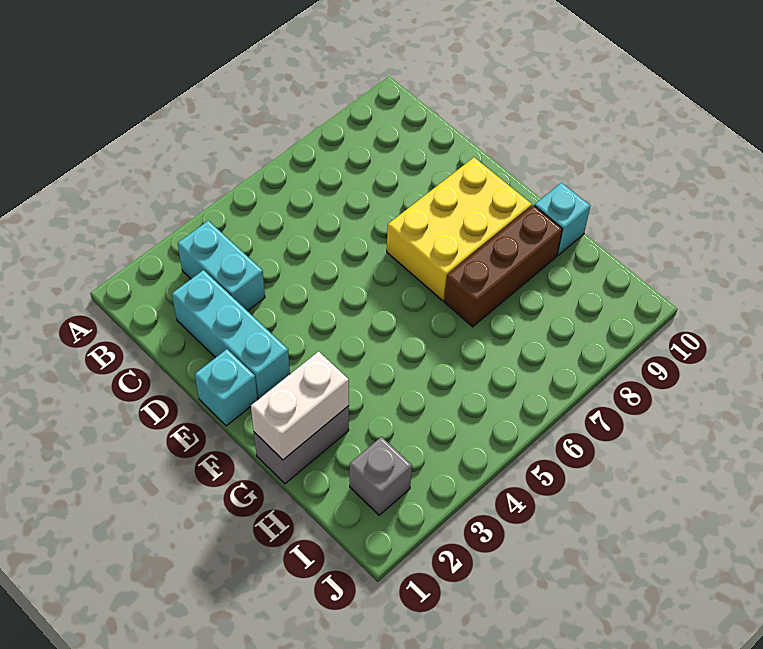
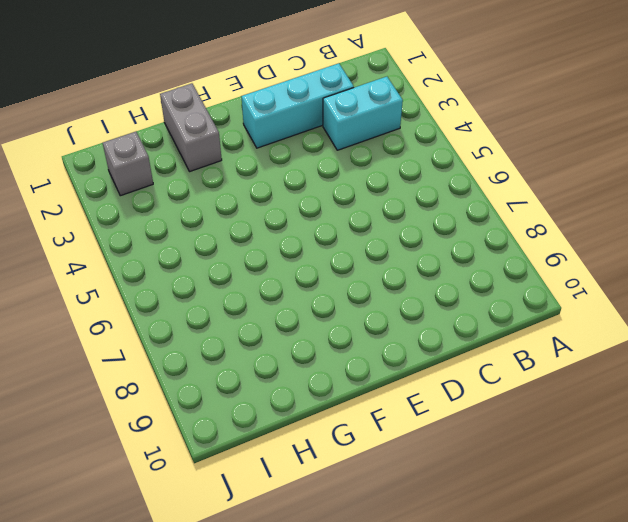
none -> cyan brick E1 level 1
none -> yellow brick E7:F9 level 1

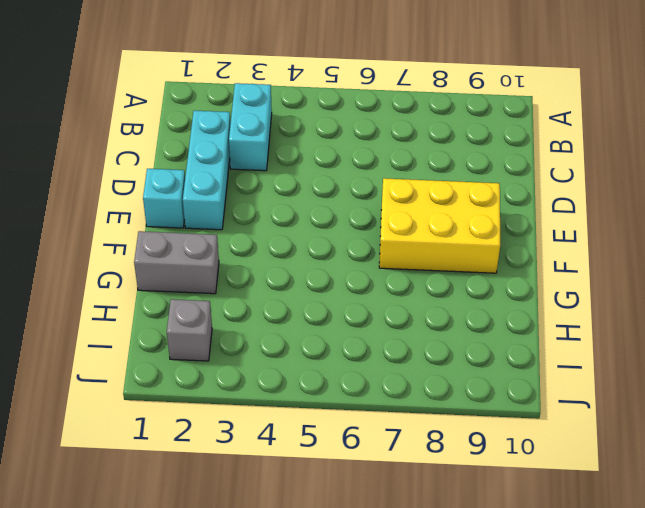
none -> brown brick G7:G9 level 1
none -> cyan brick G10 level 1

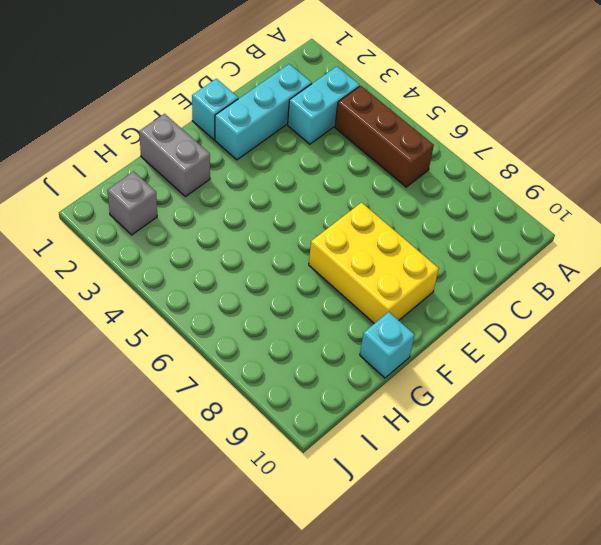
brown brick B4:B6 level 1 -> brown brick G7:G9 level 1
none -> white brick G1:G2 level 2

